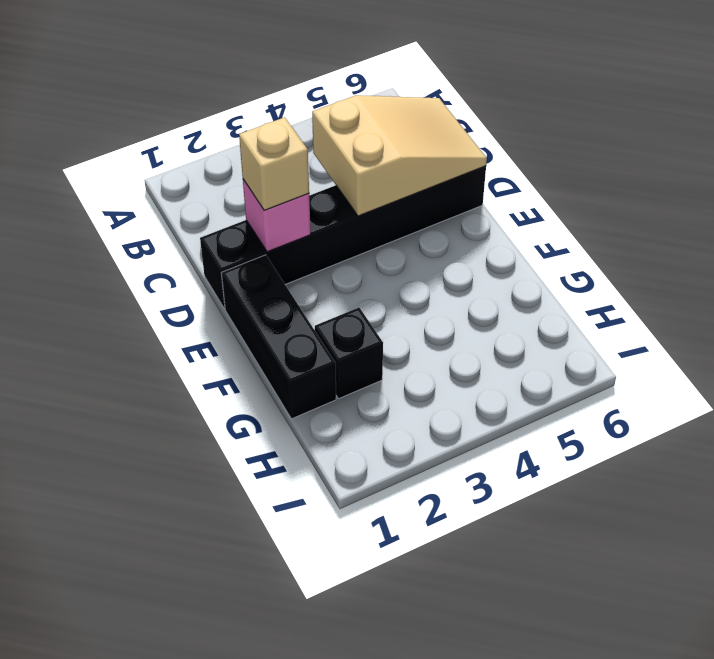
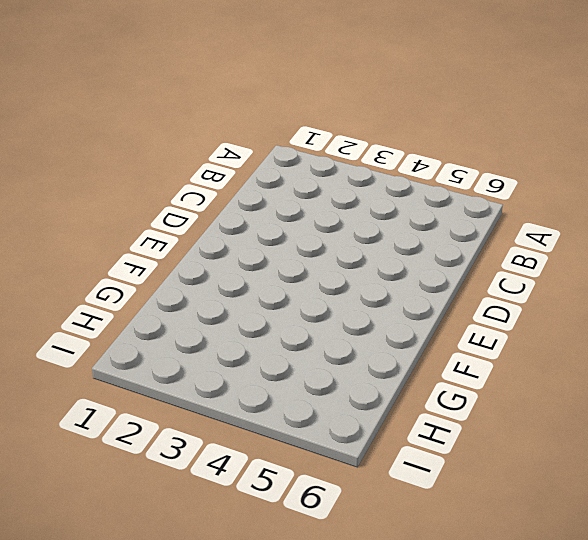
none -> black brick D1:D6 level 1
none -> black brick E1:G1 level 1

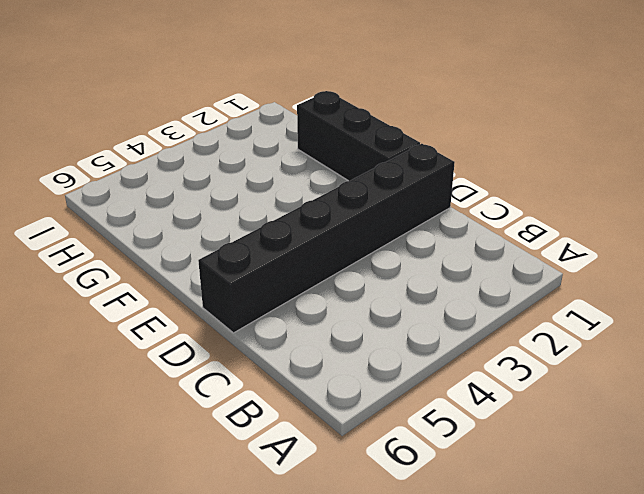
none -> black brick G2 level 1
none -> tan slope C4:D6 level 2 top 4

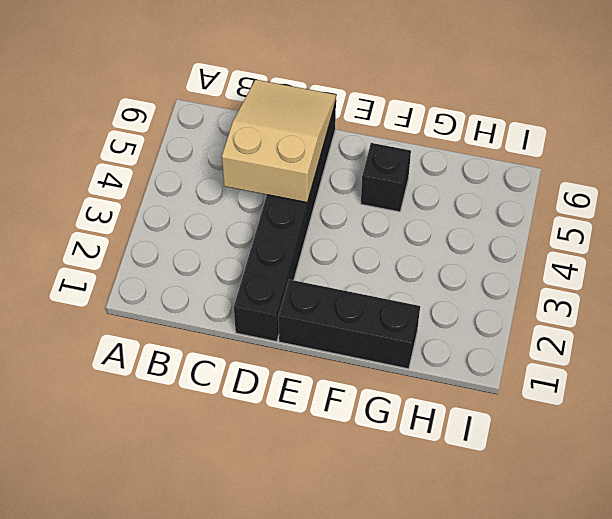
black brick F5 level 1 -> black brick G2 level 1
none -> pink brick D2 level 2
none -> tan brick D2 level 3

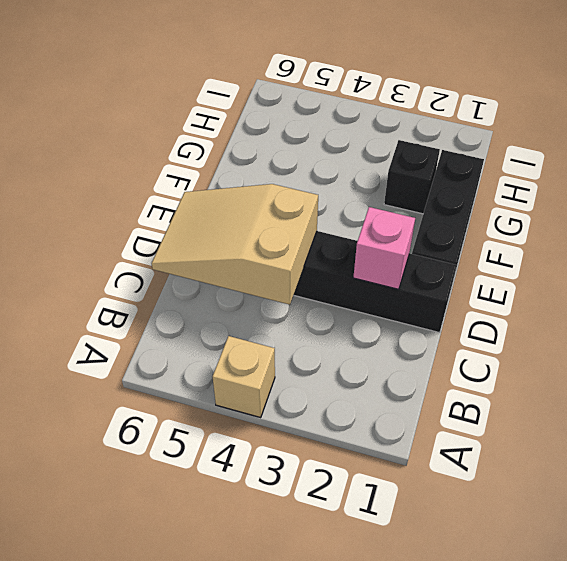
tan brick A4 level 1 -> tan brick D2 level 3

